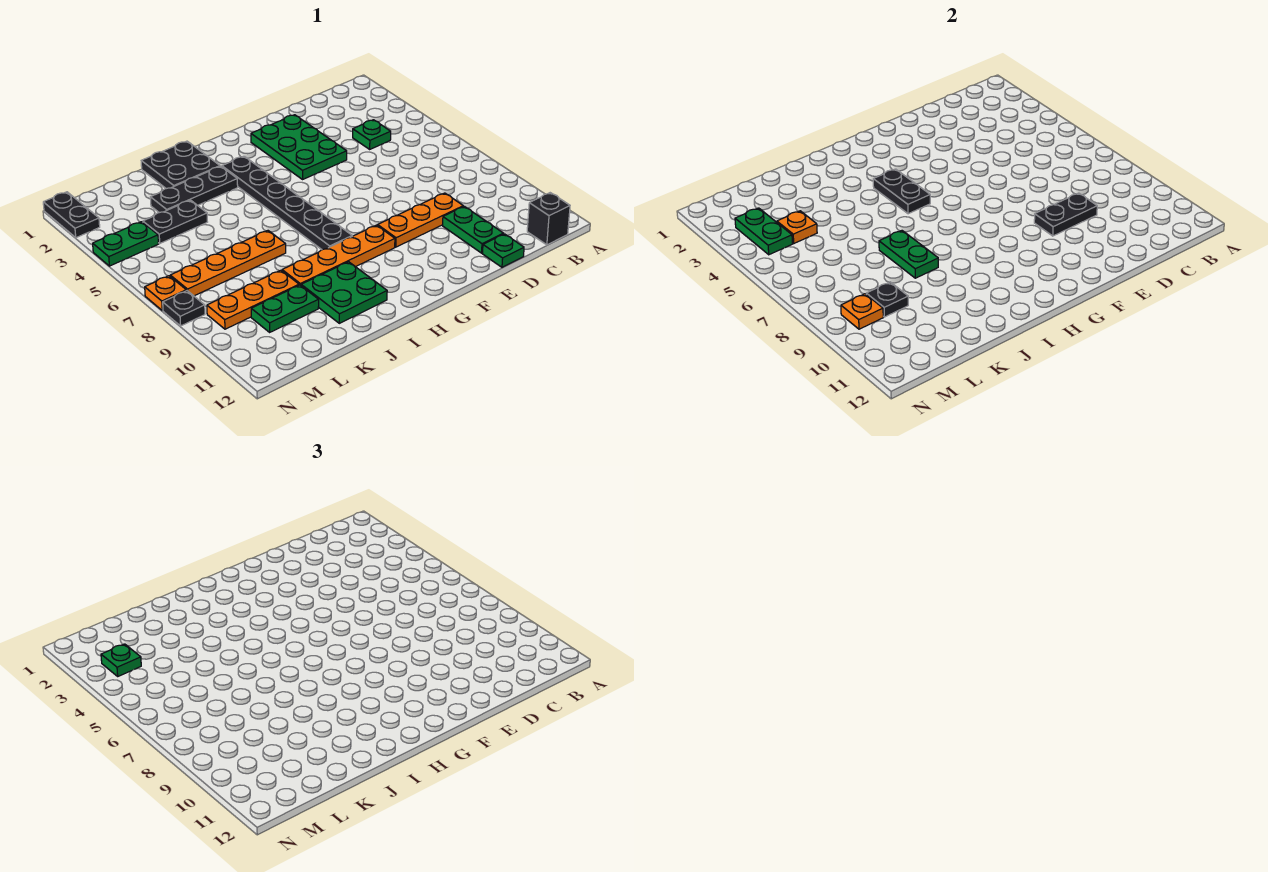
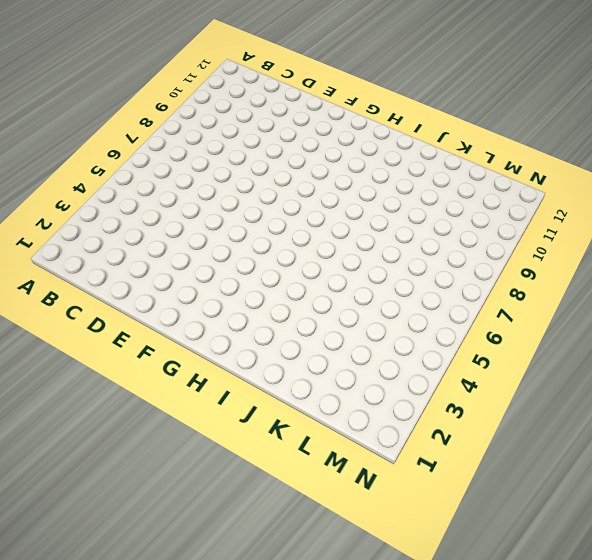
none -> black brick B12 level 1
none -> green plate C4 level 1
none -> orange plate D9:F9 level 1

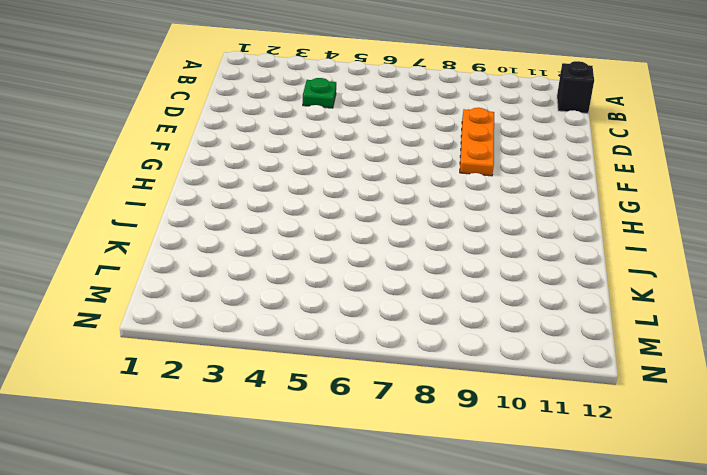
none -> green plate D10:D11 level 1
none -> green plate D12 level 1
none -> green plate E2:F4 level 1

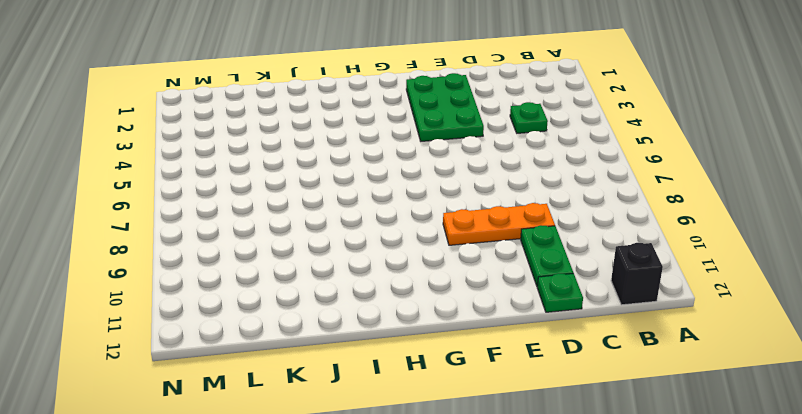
none -> orange plate G9:J9 level 1
none -> black plate H3:H8 level 1
none -> black plate I1:J2 level 1

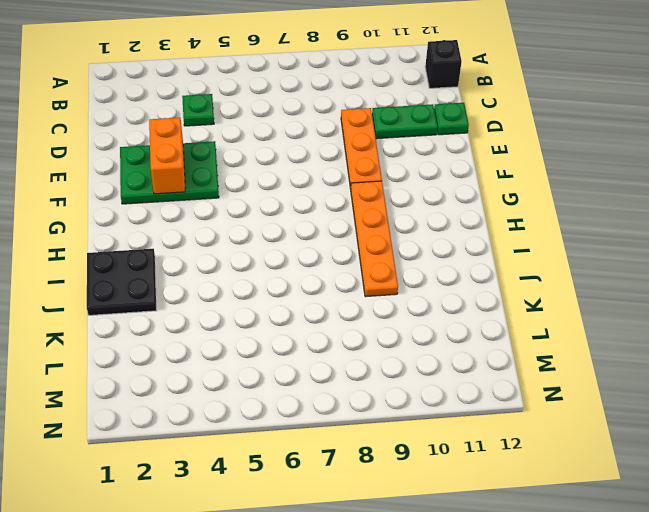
orange brick E3:F3 level 2 -> none
none -> black plate H3:H8 level 1
none -> black plate I3:K3 level 1
none -> green plate I10:J11 level 1

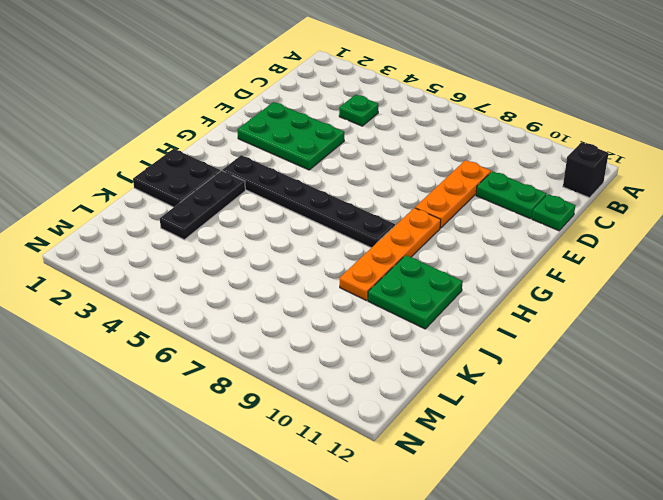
none -> orange plate J7:M7 level 1
none -> black plate K4:L4 level 1
none -> orange plate K9:M9 level 1

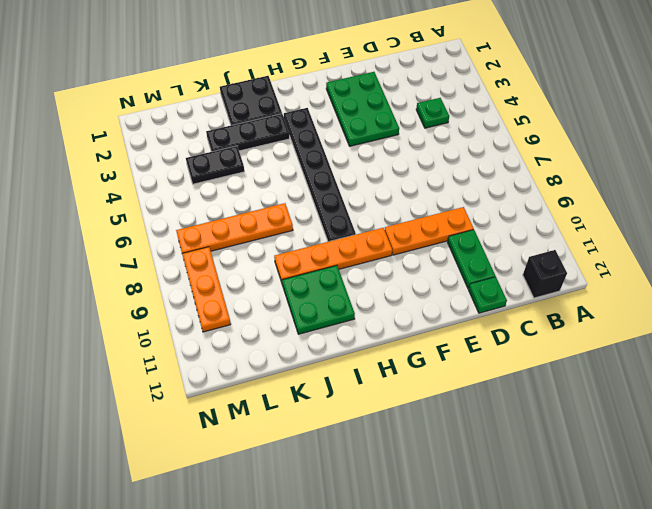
orange plate M8:M10 level 1 -> orange plate K9:M9 level 1
none -> green plate K10:L10 level 1
none -> green plate M4:N4 level 1
none -> black plate N1:N2 level 1

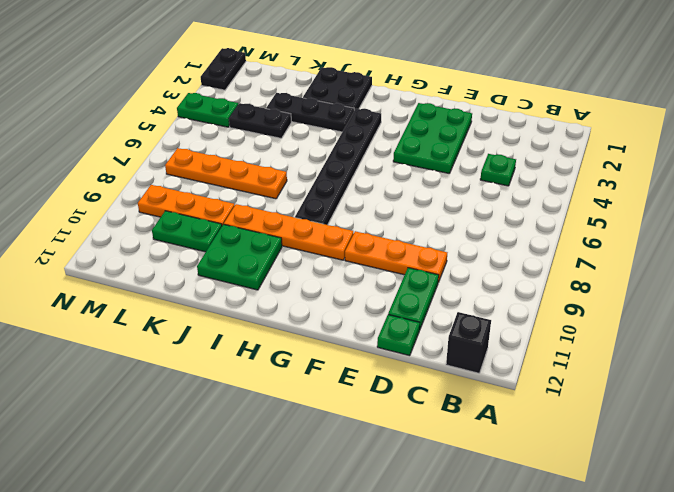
none -> orange plate N7 level 1
none -> black plate N8 level 1
none -> black plate D9:E9 level 2

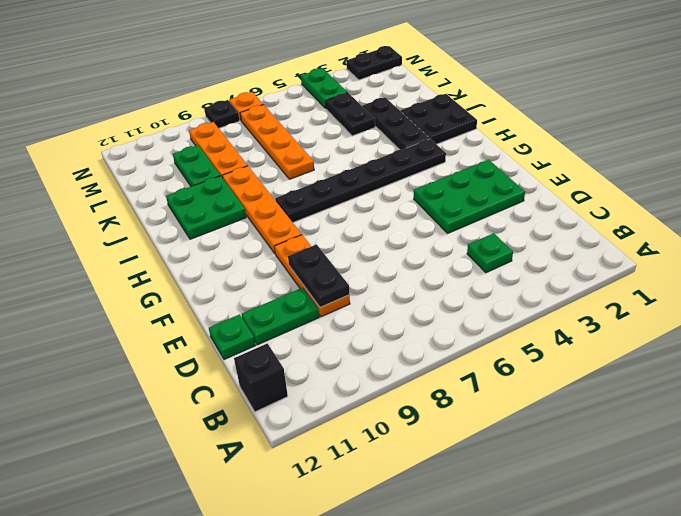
none -> black plate H4:H5 level 2
none -> green plate J7:J8 level 2
none -> orange plate L4 level 2

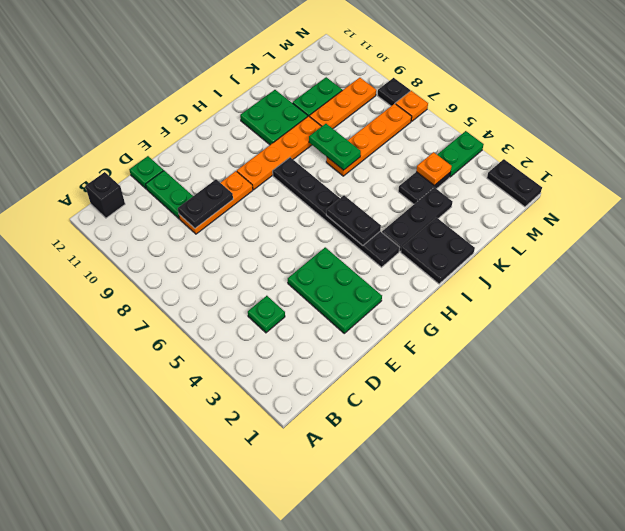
none -> black plate L9 level 2
none -> green plate M3:M4 level 2
none -> orange plate M9 level 2

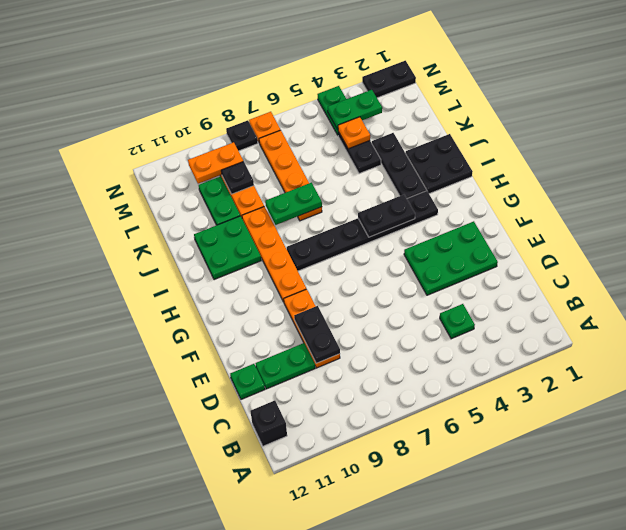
orange plate M9:M10 level 2 -> orange plate M9 level 2
none -> green plate M3 level 3

